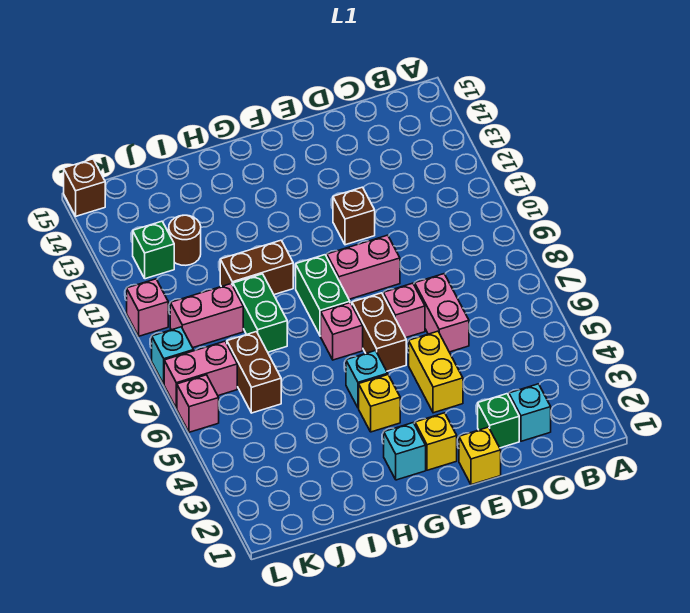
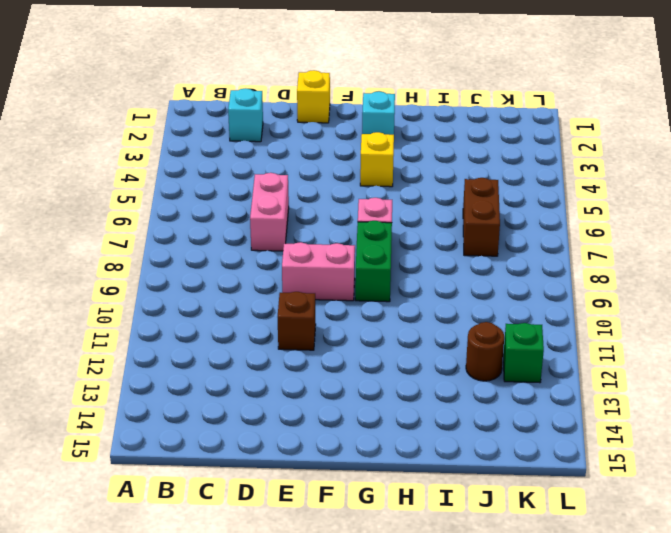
none -> green brick D2 level 1
none -> yellow brick E4:E5 level 1
none -> pink brick E7 level 1

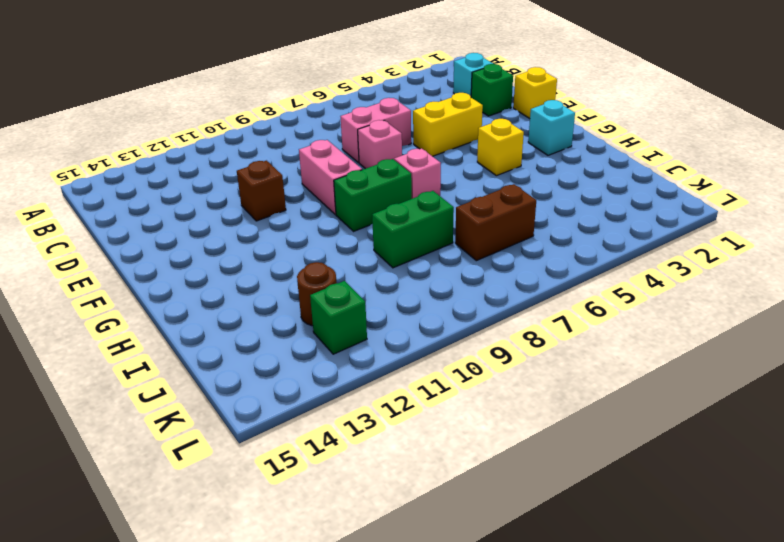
none -> yellow brick F2 level 1
none -> brown brick F6:F7 level 1
none -> cyan brick G5 level 1

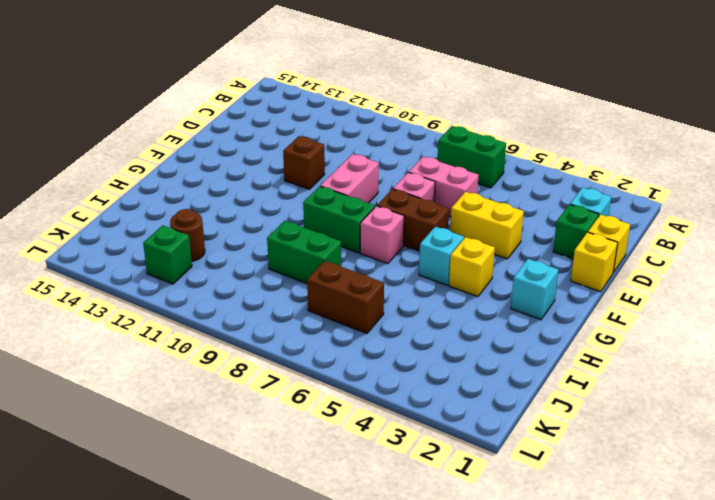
green brick B6:B7 level 1 -> none
yellow brick D1 level 1 -> yellow brick F2 level 1
none -> brown brick H10:I10 level 1
none -> pink brick J9:K9 level 1
none -> pink brick K7:L7 level 1

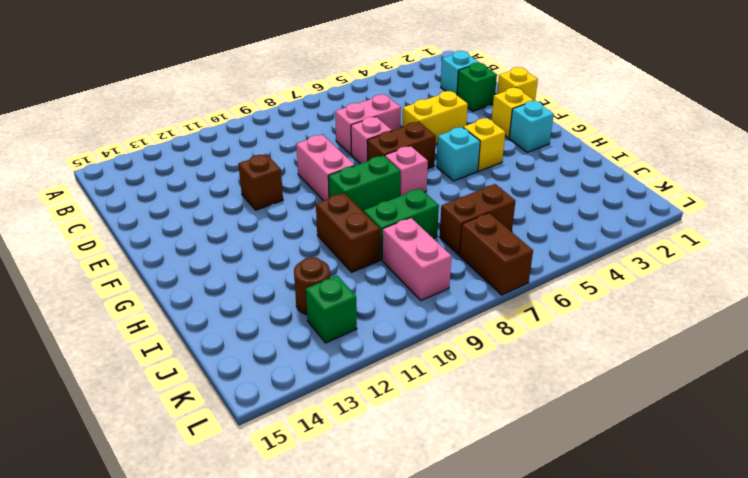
brown brick K7:L7 level 1 -> pink brick K7:L7 level 1
none -> pink brick L6 level 1
none -> cyan brick L8 level 1
none -> pink brick L10 level 1

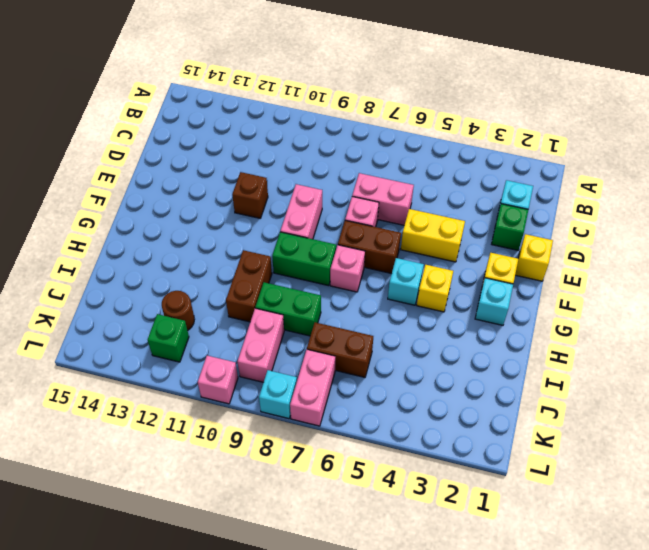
none -> pink brick L6 level 1
none -> brown brick L15 level 1

